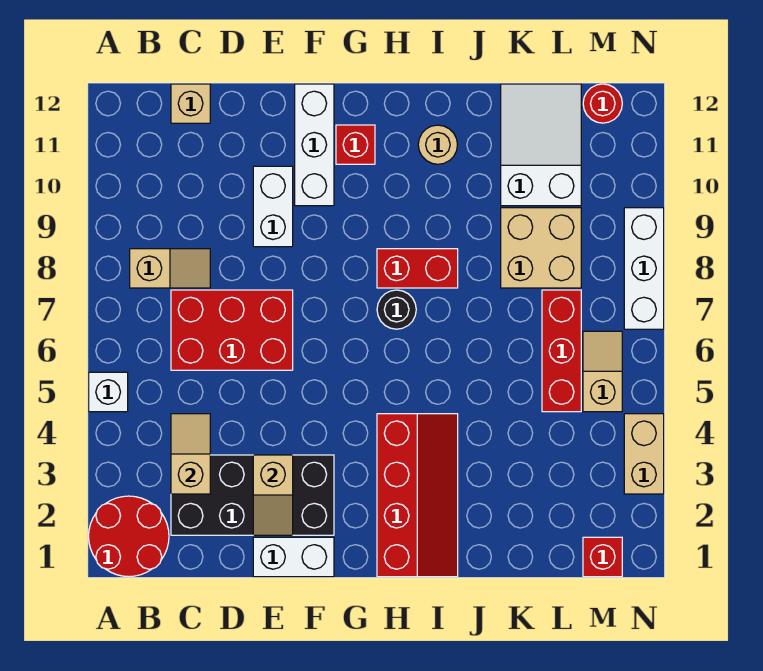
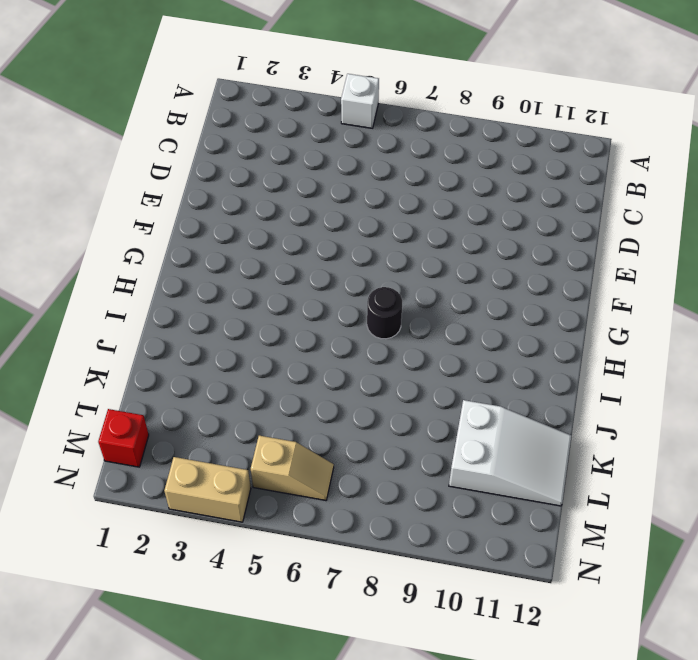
none -> red round brick A1:B2 level 1
none -> tan slope B8:C8 level 1 top B
none -> black brick C2:F3 level 1

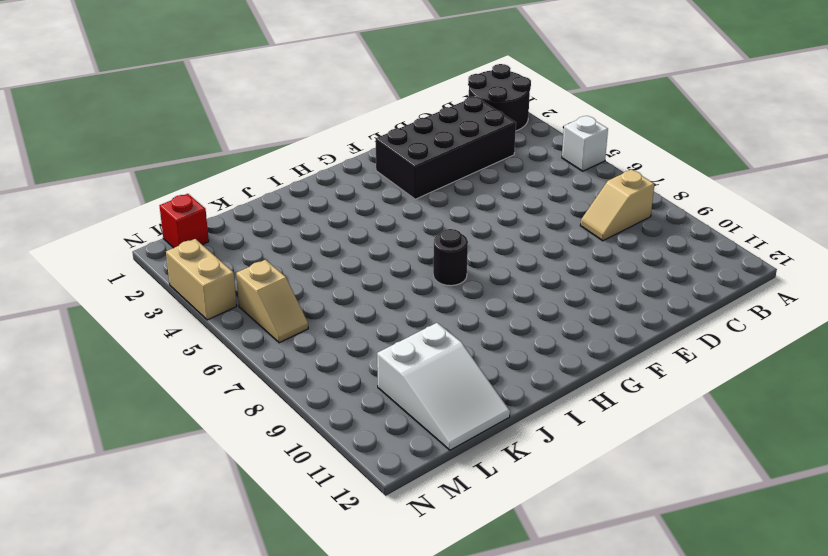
black round brick A1:B2 level 1 -> red round brick A1:B2 level 1
none -> red brick C6:E7 level 1
none -> tan brick C12 level 1
none -> white brick E1:F1 level 1

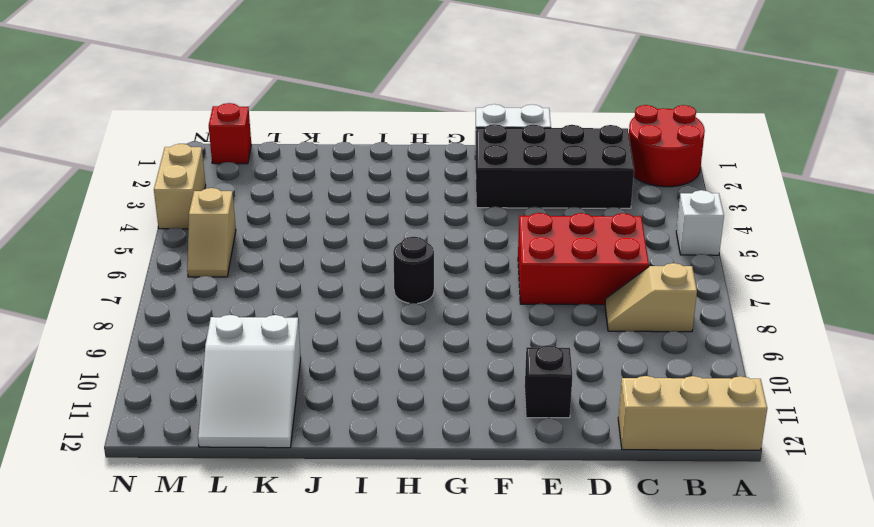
tan brick A12:C12 level 1 -> tan brick C12 level 1
black brick E11 level 1 -> none
none -> white brick E9:E10 level 1
none -> white brick F10:F12 level 1
none -> red brick G11 level 1

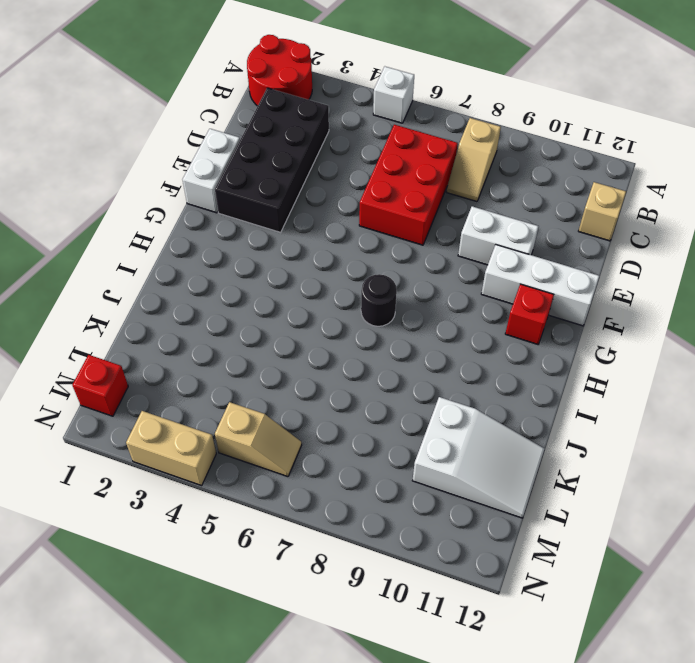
none -> red slope H1:I4 level 1 top H
none -> red brick H8:I8 level 1
none -> tan round brick I11 level 1

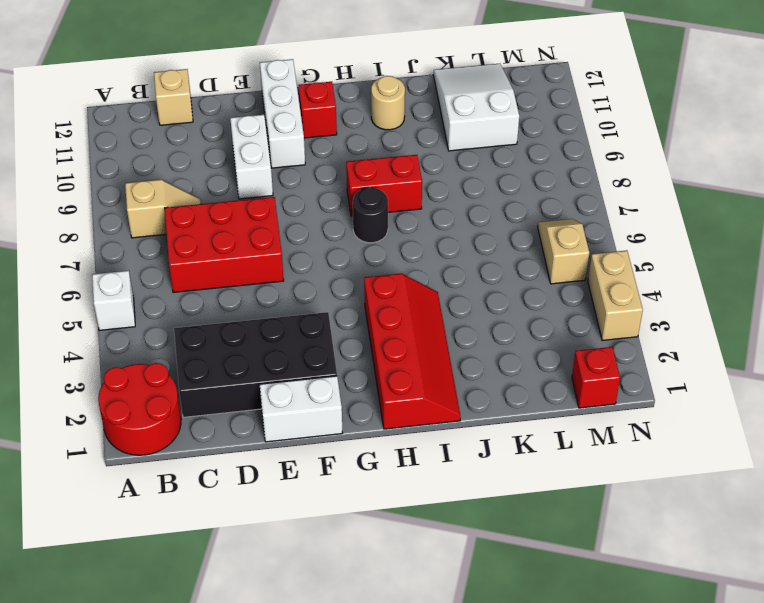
none -> tan brick K8:L9 level 1
none -> red brick L5:L7 level 1
none -> red round brick M12 level 1

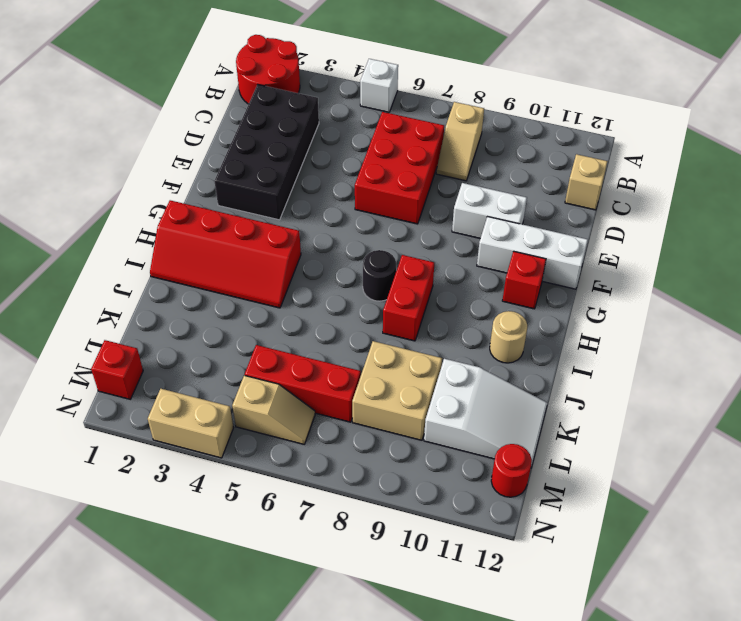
none -> white brick E1:F1 level 1
none -> white brick N7:N9 level 1
none -> tan slope C3:C4 level 2 top 3

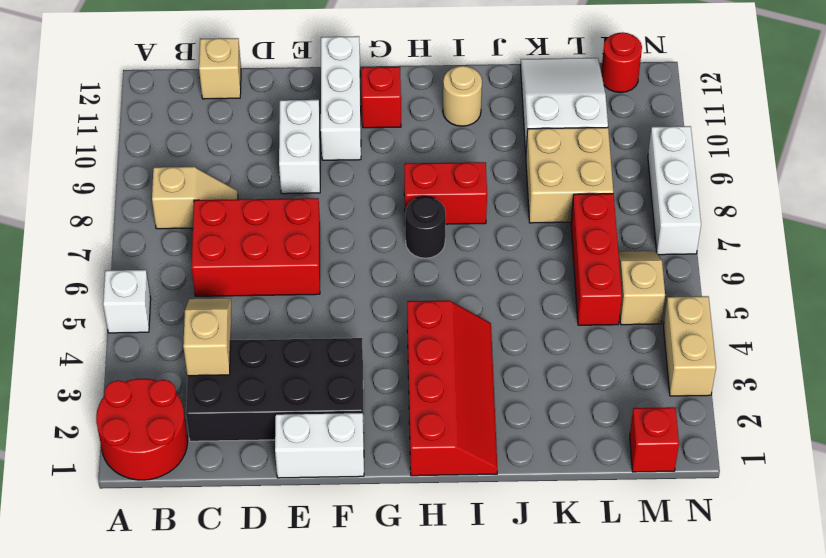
none -> tan slope E2:E3 level 2 top 3

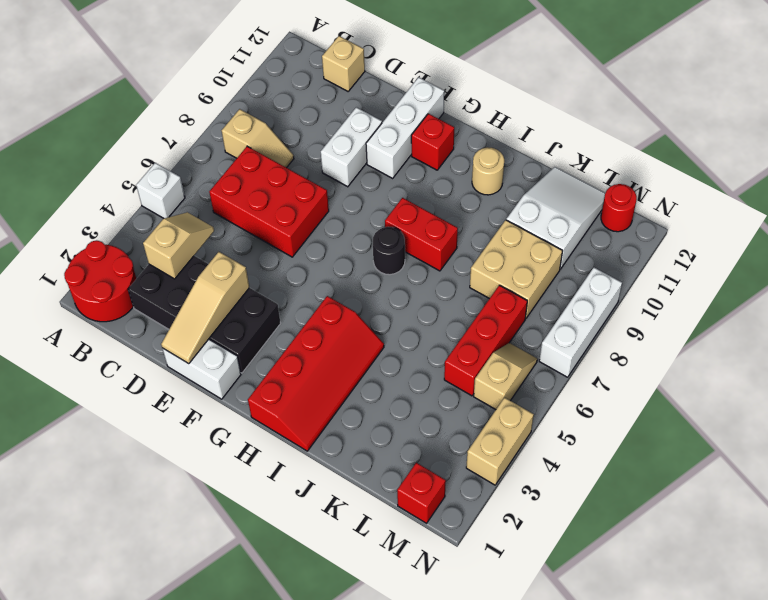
tan slope E1:E3 level 2 top 3 -> tan slope E2:E3 level 2 top 3

